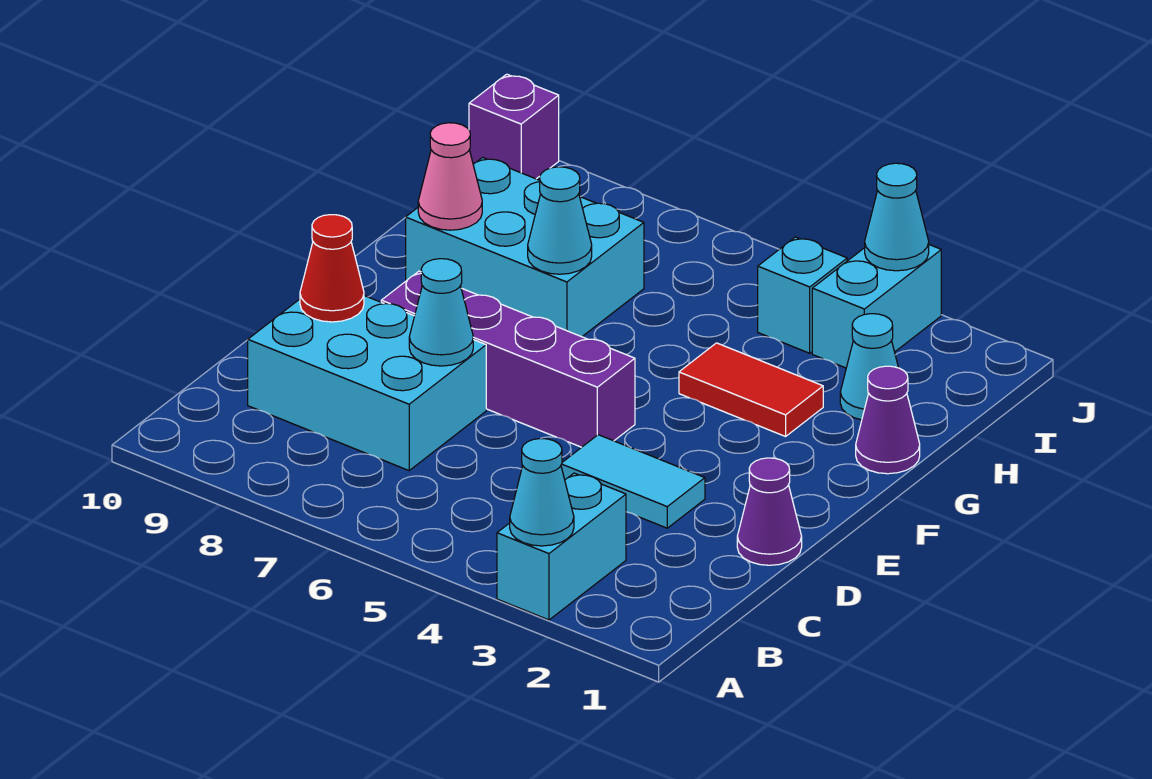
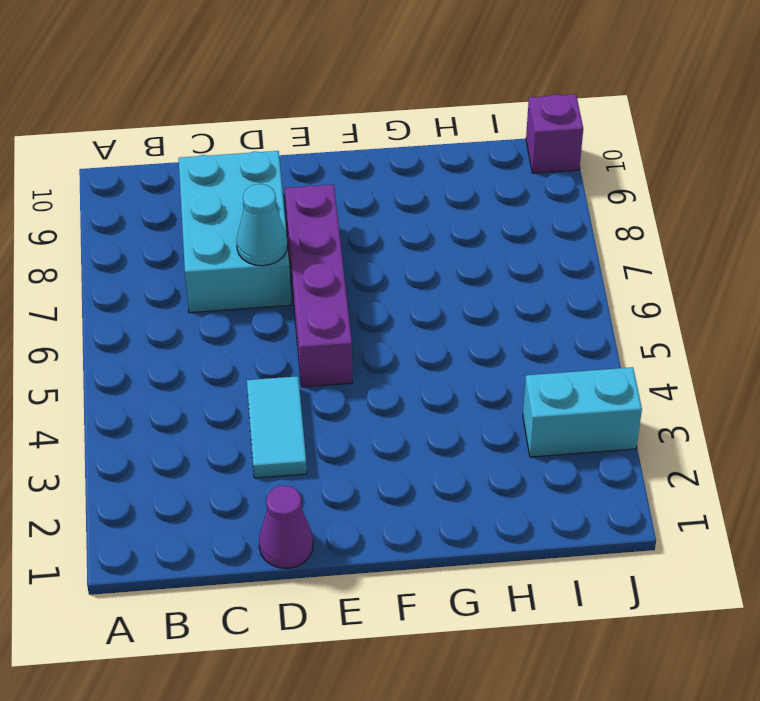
none -> cyan brick A3:B3 level 1
none -> purple cone G1 level 1
none -> red tile G3:G4 level 1

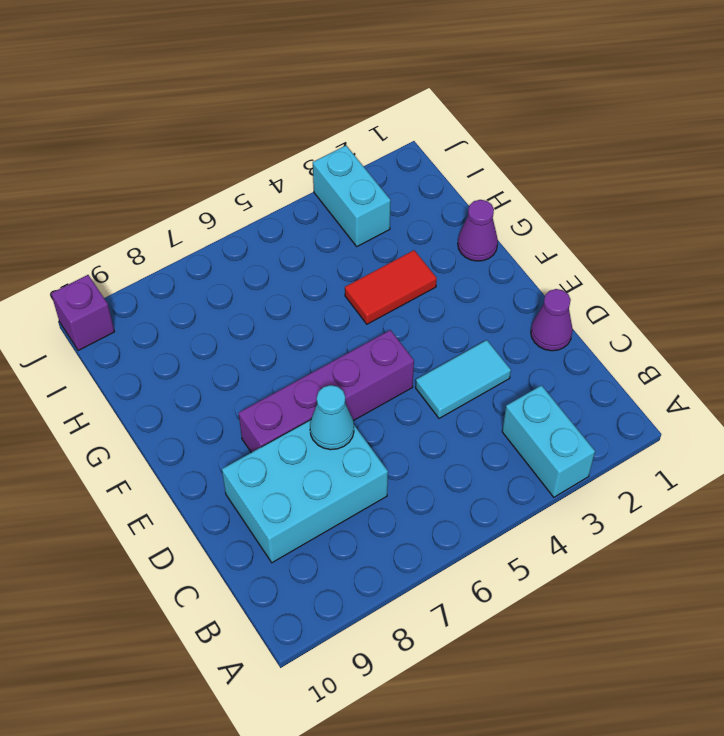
none -> cyan brick G7:H9 level 1
none -> cyan cone H2 level 1
none -> cyan brick I4 level 1

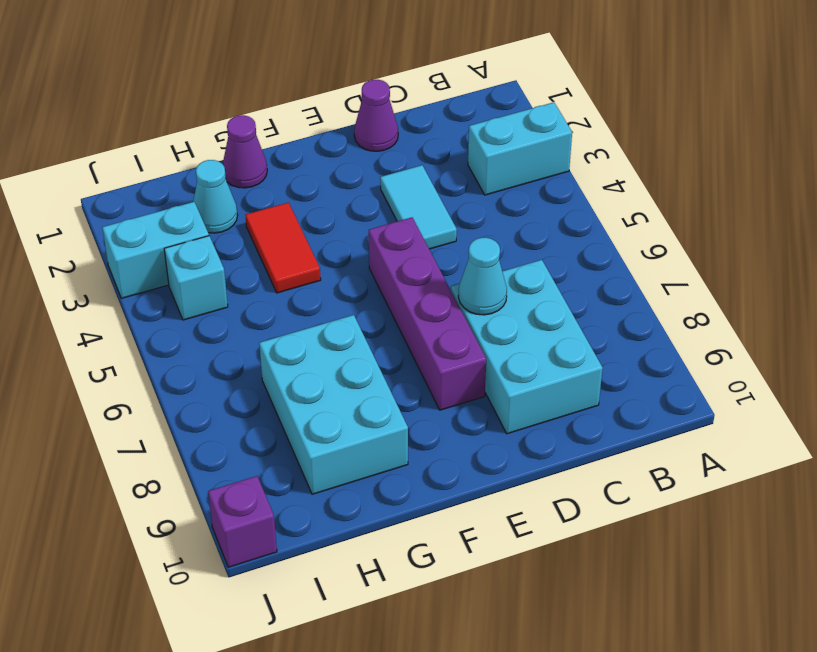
none -> cyan cone A3 level 2
none -> red cone D9 level 2
none -> cyan cone G7 level 2

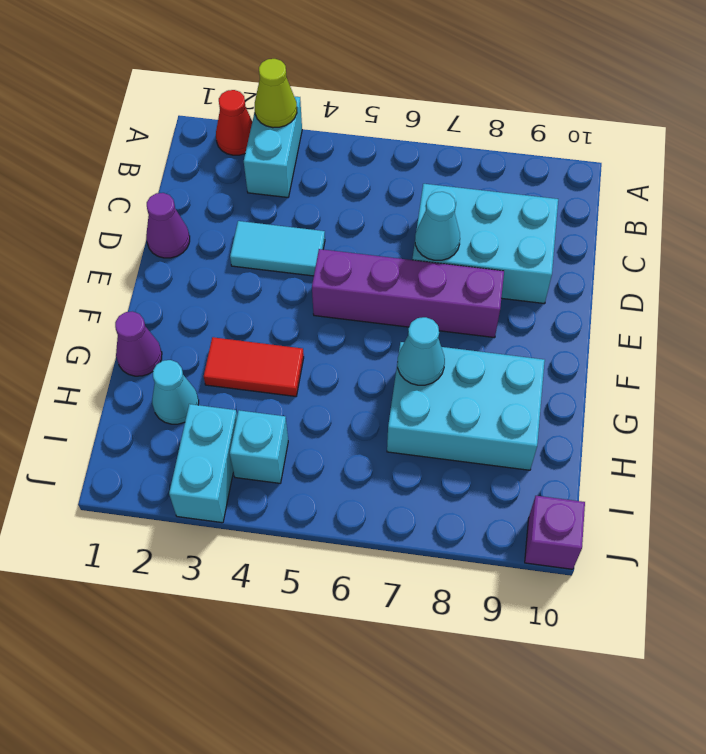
red cone A2 level 1 -> red cone D9 level 2
lime cone A3 level 2 -> cyan cone A3 level 2
none -> pink cone G9 level 2
none -> cyan cone J3 level 2

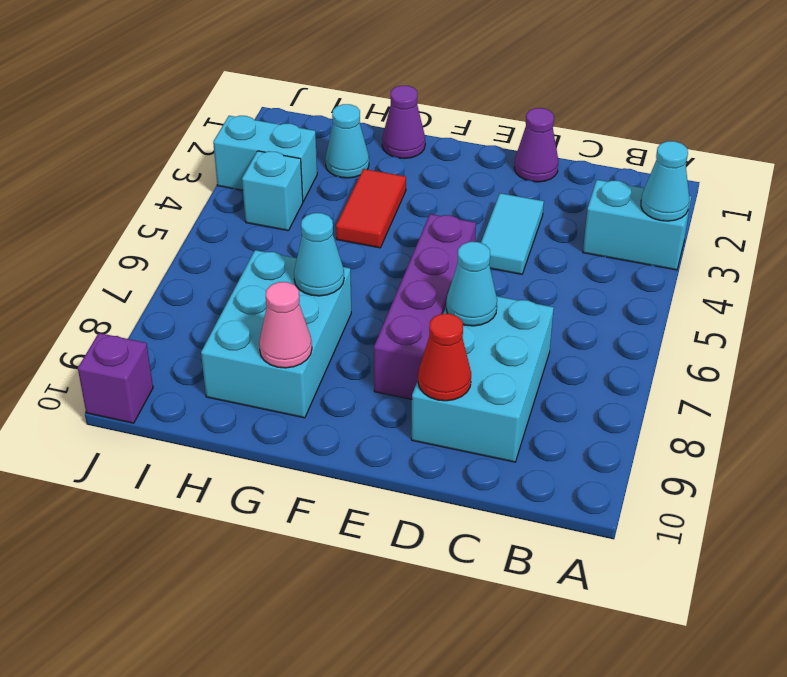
none -> cyan cone J3 level 2

